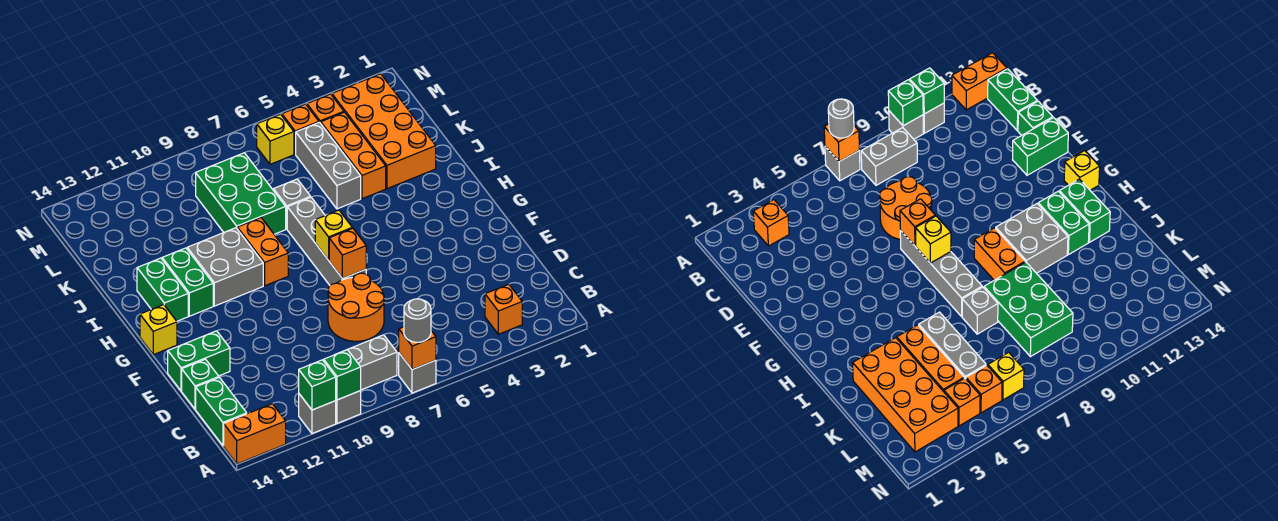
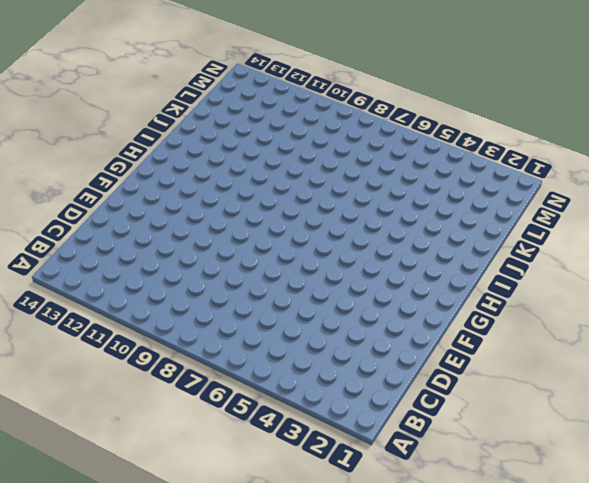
none -> grey brick A7 level 1
none -> grey brick A10 level 1
none -> grey brick A11 level 1
none -> orange brick A13:A14 level 1

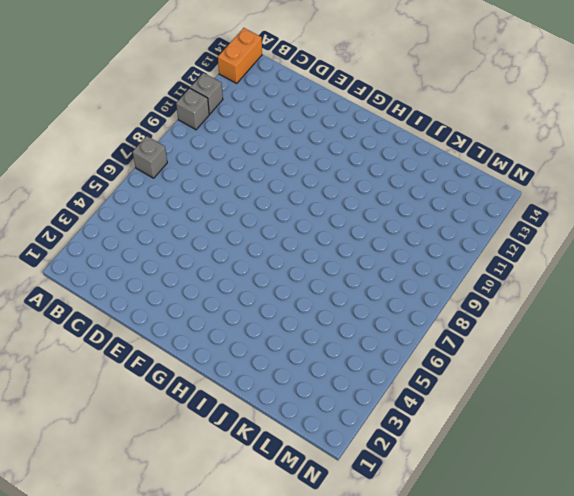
none -> orange brick B3 level 1
none -> grey brick B8:B9 level 1
none -> green brick B14:C14 level 1
none -> orange round brick D7:E8 level 1

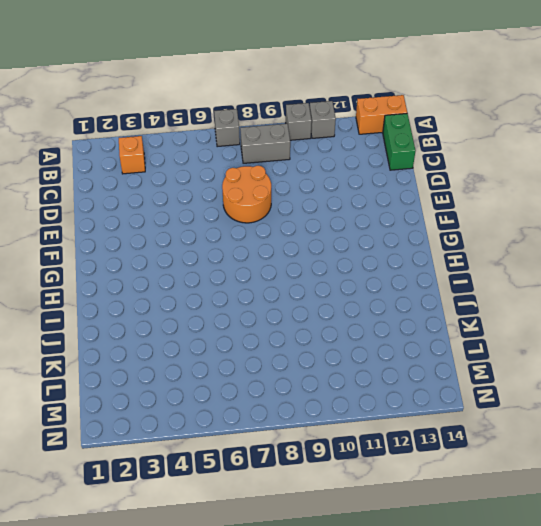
none -> green brick D14 level 1
none -> green brick E13:E14 level 1
none -> grey brick F7:I7 level 1
none -> yellow brick G14 level 1

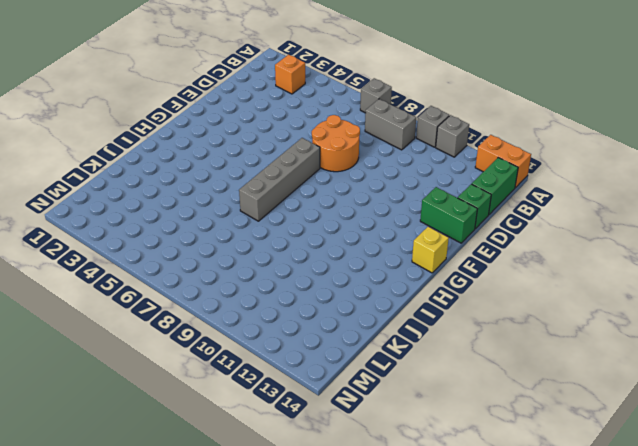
none -> orange brick H9:I9 level 1
none -> grey brick H10:I11 level 1
none -> green brick H12:I12 level 1
none -> green brick H13:I13 level 1

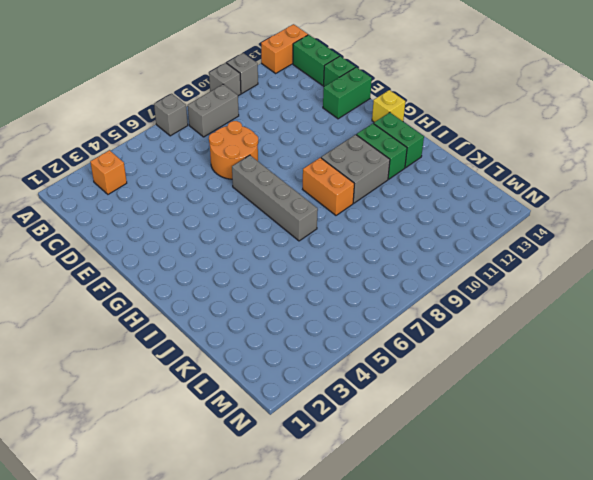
none -> orange brick J2:M3 level 1
none -> orange brick J4:L4 level 1
none -> grey brick J5:L5 level 1
none -> grey brick J7 level 1

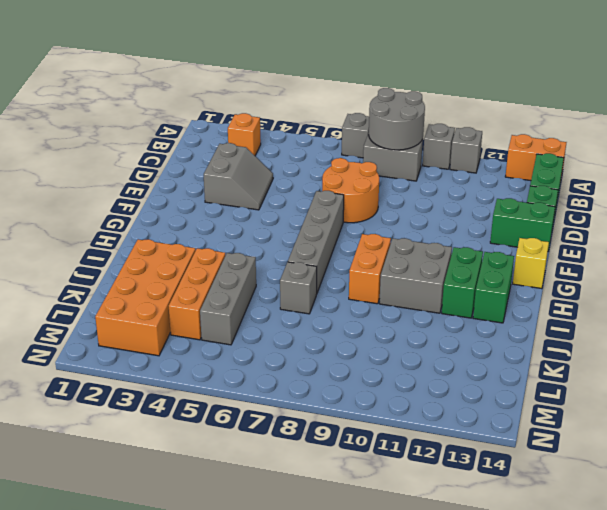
grey round brick A8:B9 level 2 -> none
grey slope D3:E4 level 1 top 3 -> none
none -> green brick J8:L9 level 1
none -> orange brick M4 level 1
none -> orange brick M5 level 1
none -> yellow brick M6 level 1

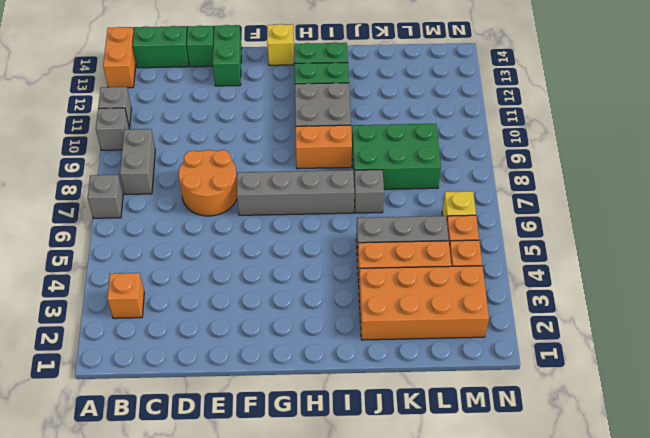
none -> orange brick A7 level 2
none -> green brick A10 level 2
none -> green brick A11 level 2
none -> orange brick F7 level 2

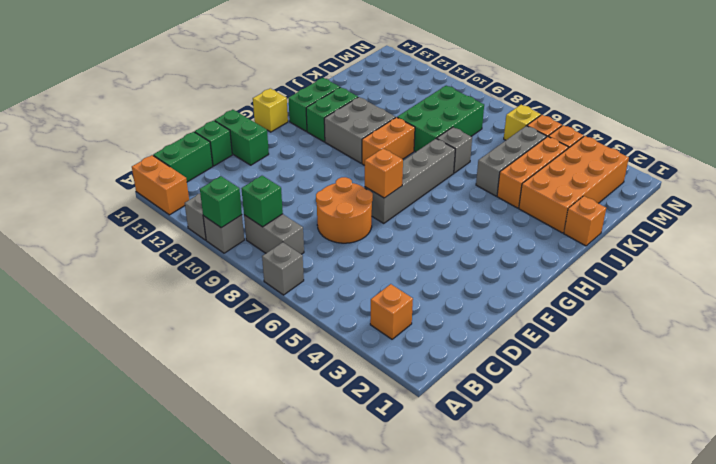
green brick B9 level 2 -> green brick A11 level 2
orange brick J1 level 1 -> orange brick A7 level 2
none -> yellow brick G7 level 2
none -> grey round brick A7 level 3

